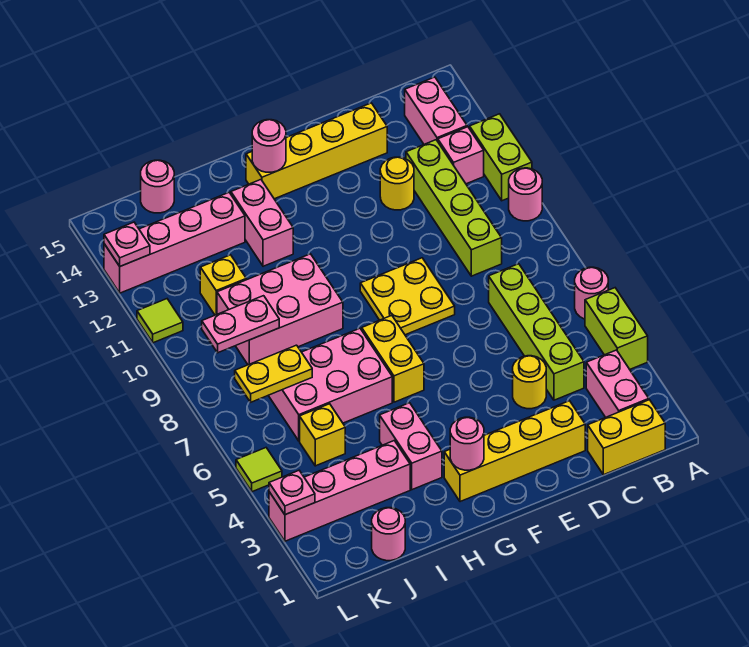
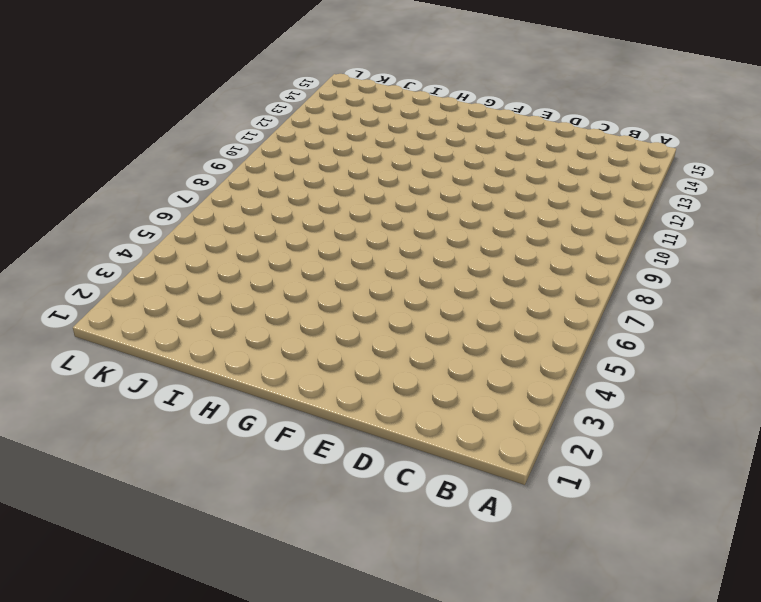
none -> lime brick A4:A5 level 1
none -> pink round brick A6 level 1
none -> pink round brick A10 level 1
none -> lime brick A11:A12 level 1

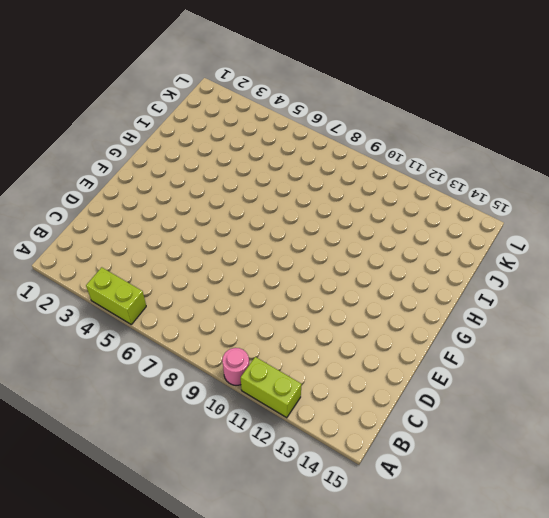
none -> pink round brick A6 level 1
none -> yellow brick B1:C1 level 1
none -> pink brick B2:B3 level 1
none -> pink brick B12 level 1

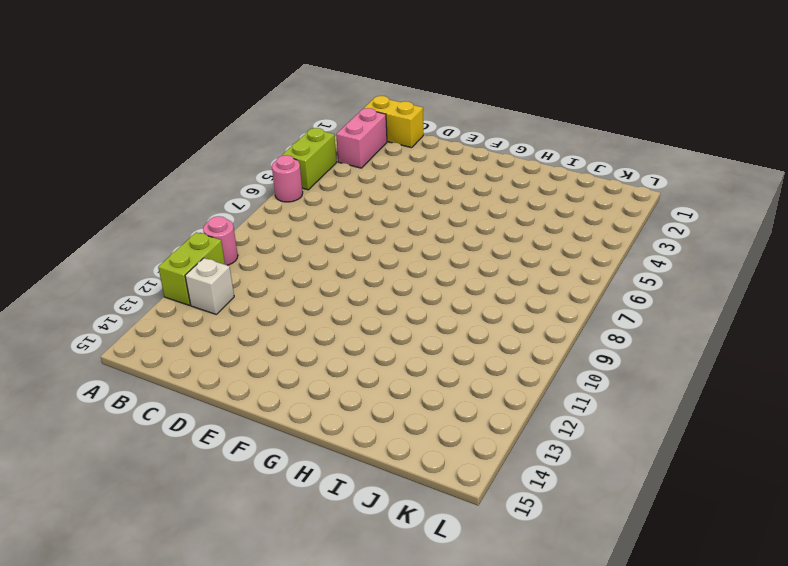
white brick B12 level 1 -> pink brick B12 level 1
none -> pink brick B13:B14 level 1
none -> lime brick C4:C7 level 1
none -> lime brick C9:C12 level 1
none -> yellow brick D2:G2 level 1

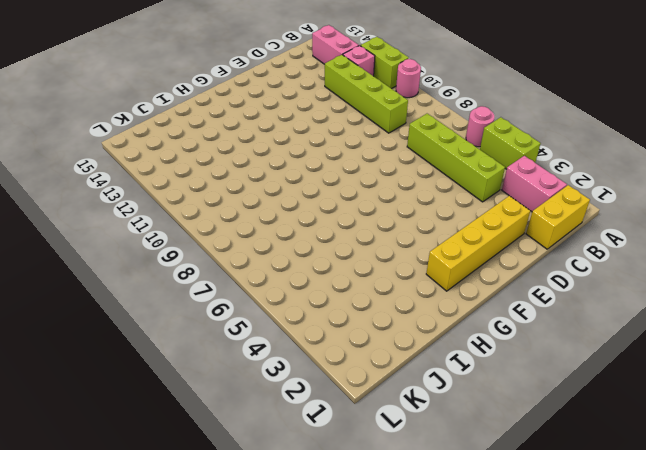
none -> yellow round brick D4 level 1
none -> yellow round brick D12 level 1
none -> yellow brick D14:G14 level 1
none -> yellow plate E8:F9 level 1

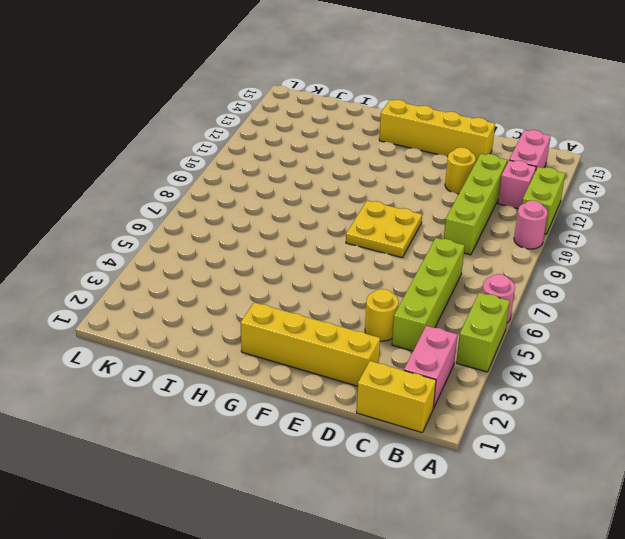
none -> yellow brick G6:G7 level 1
none -> pink brick H3:H4 level 1
none -> pink brick H6:J7 level 1
none -> pink brick H9:J10 level 1

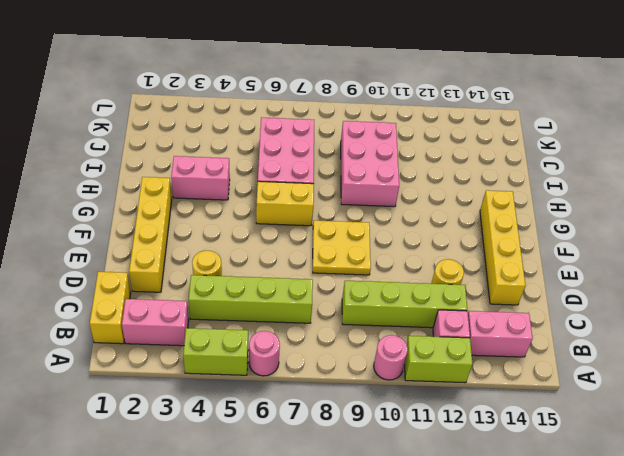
none -> pink brick H12:H13 level 1
none -> pink brick I3:L3 level 1
none -> pink brick I13:L13 level 1
none -> pink round brick J1 level 1

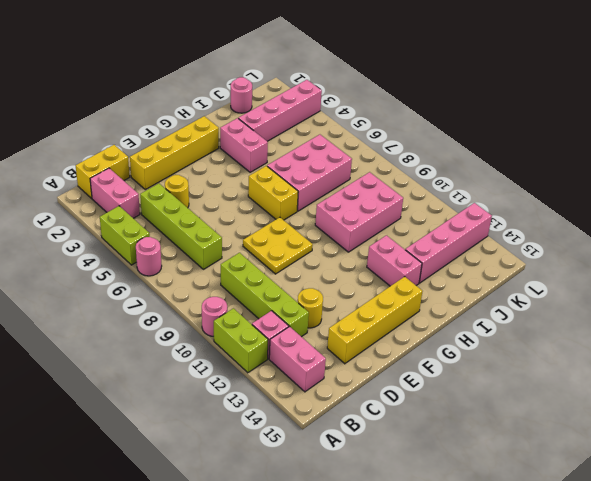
none -> yellow brick J5 level 1
none -> yellow brick J11 level 1
none -> pink round brick J15 level 1
none -> lime tile L5 level 1

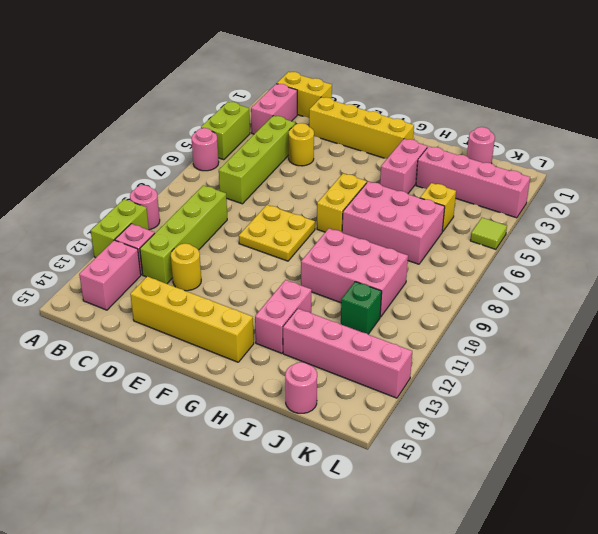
green brick J11 level 1 -> yellow brick J11 level 1
none -> lime tile L11 level 1
none -> pink round brick G2 level 2
none -> pink round brick G14 level 2
none -> yellow plate J7:K7 level 2

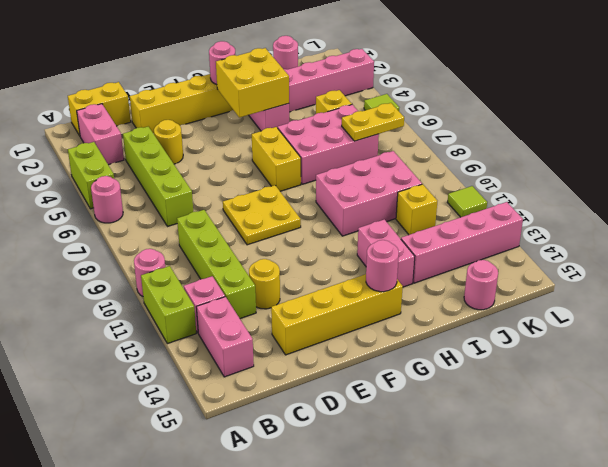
yellow brick G3:H4 level 2 -> none
none -> pink plate J9:K9 level 2
none -> pink plate L3 level 2
none -> pink plate L13 level 2

